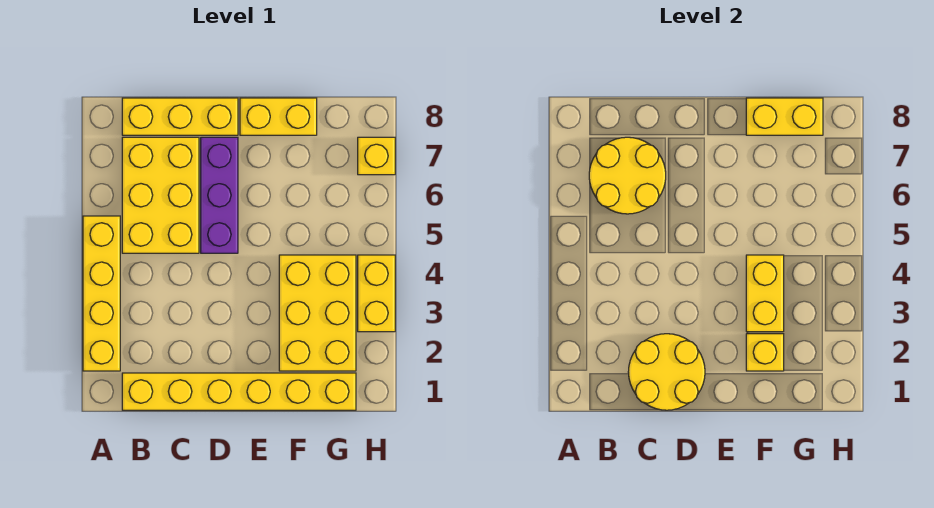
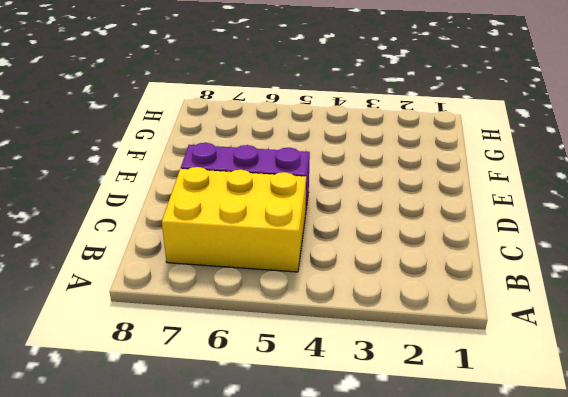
none -> yellow brick A2:A5 level 1
none -> yellow brick B1:G1 level 1
none -> yellow brick B8:D8 level 1

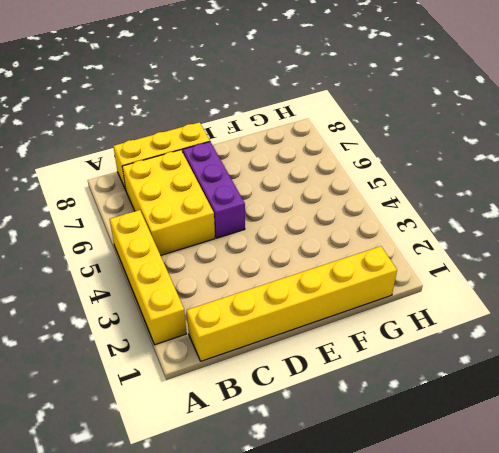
none -> yellow brick E8:F8 level 1
none -> yellow brick F2:G4 level 1
none -> yellow brick H3:H4 level 1

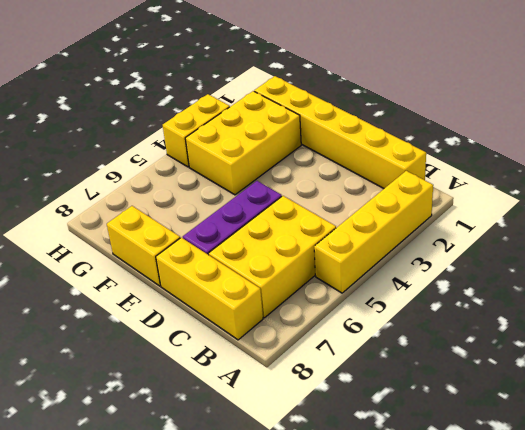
none -> yellow brick H7 level 1
none -> yellow round brick B6:C7 level 2
none -> yellow round brick C1:D2 level 2

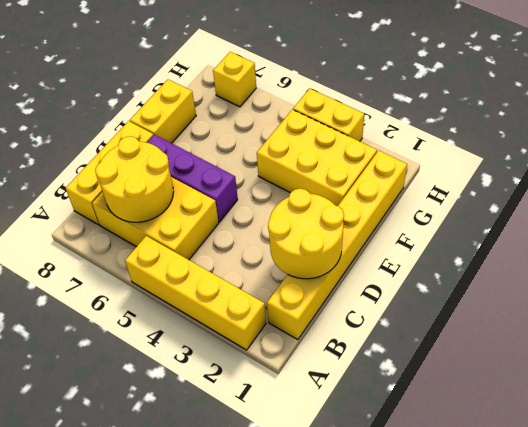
none -> yellow brick F2 level 2
none -> yellow brick F3:F4 level 2
none -> yellow brick F8:G8 level 2

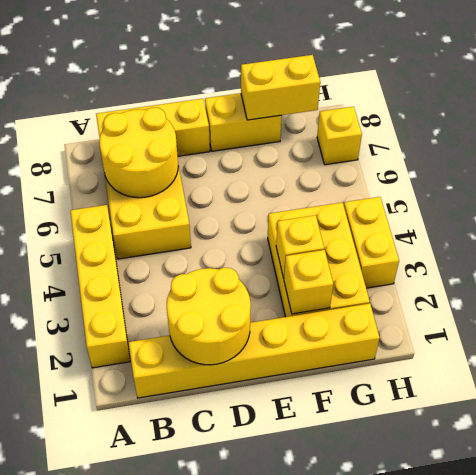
yellow brick F3 level 2 -> yellow brick F3:F4 level 2
none -> purple brick D5:D7 level 1

